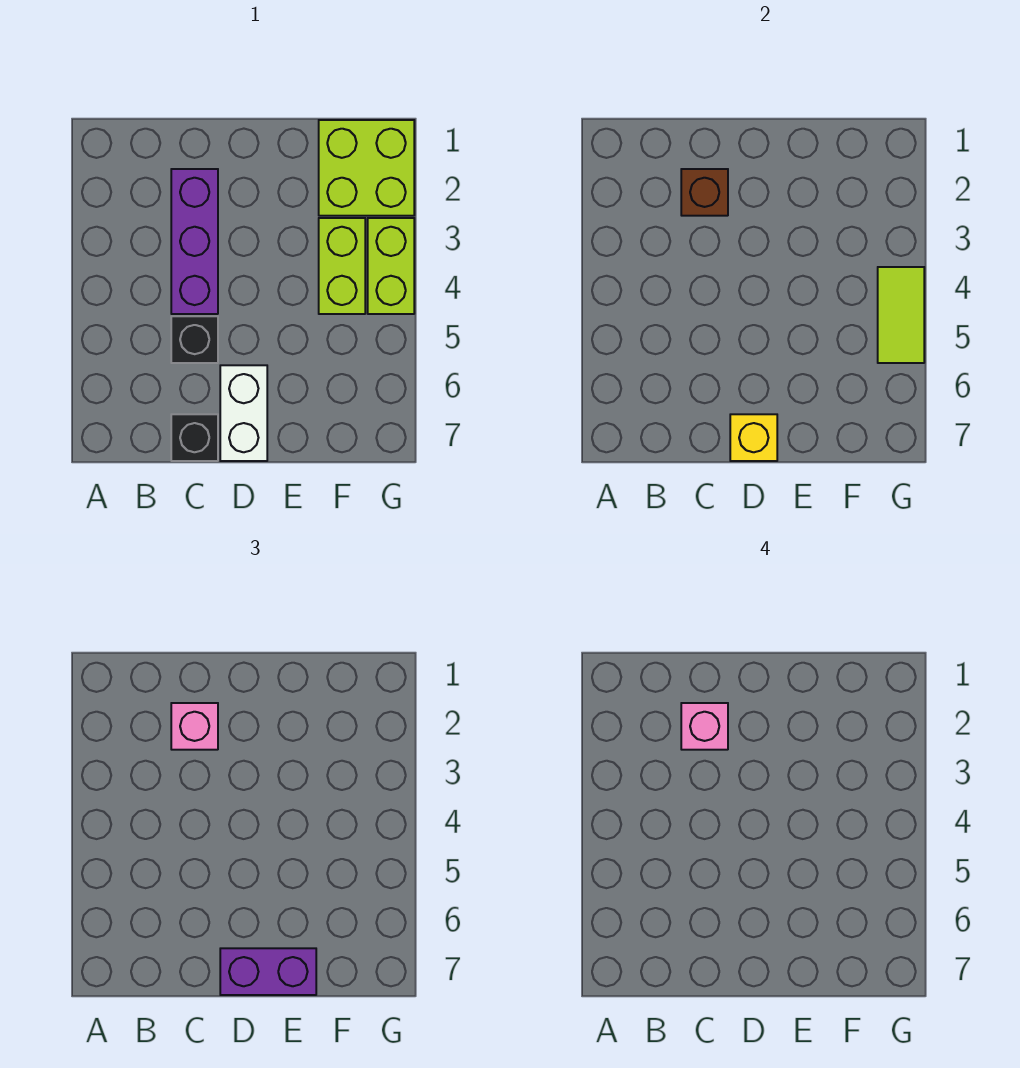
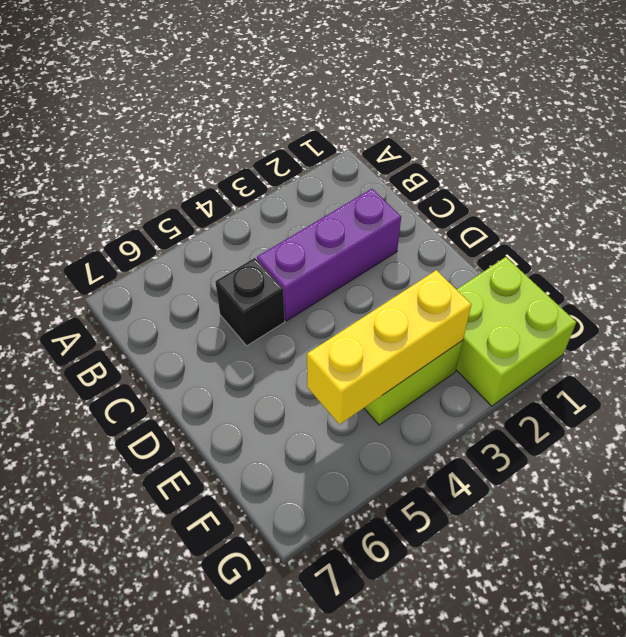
yellow brick F3:F5 level 2 -> none
none -> black brick C7 level 1
none -> white brick D6:D7 level 1
none -> lime brick G3:G4 level 1

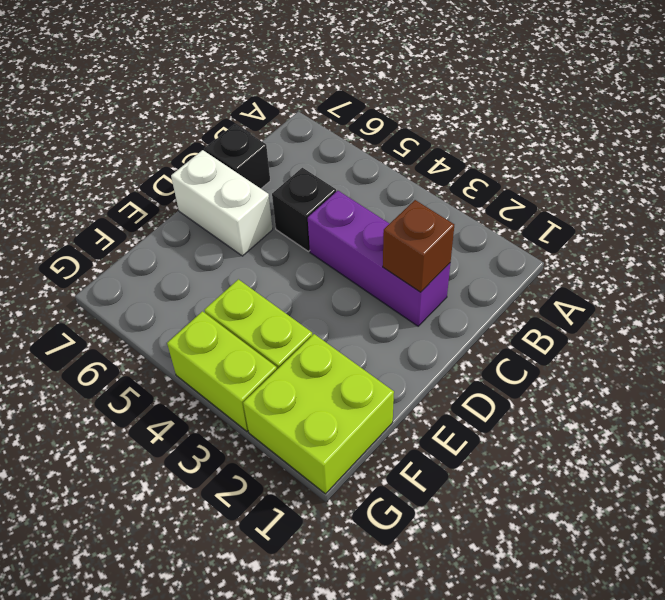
none -> yellow brick D7 level 2
none -> lime tile G4:G5 level 2
none -> pink brick C2 level 3

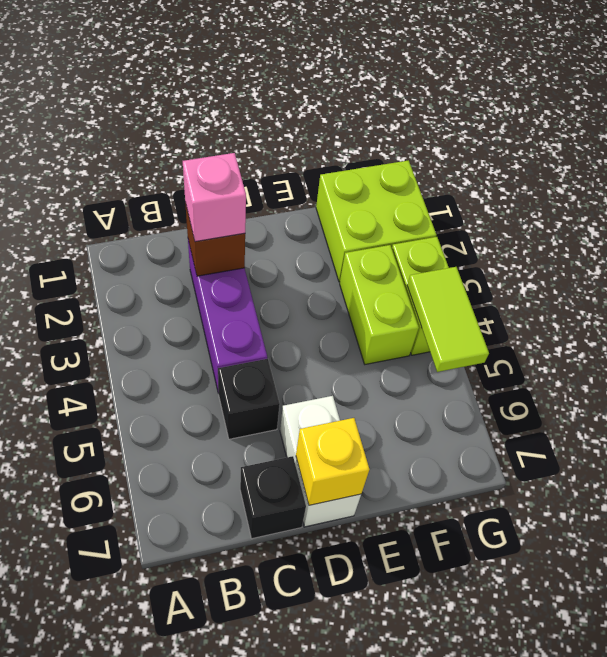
none -> purple brick D7:E7 level 3
none -> pink brick C2 level 4

